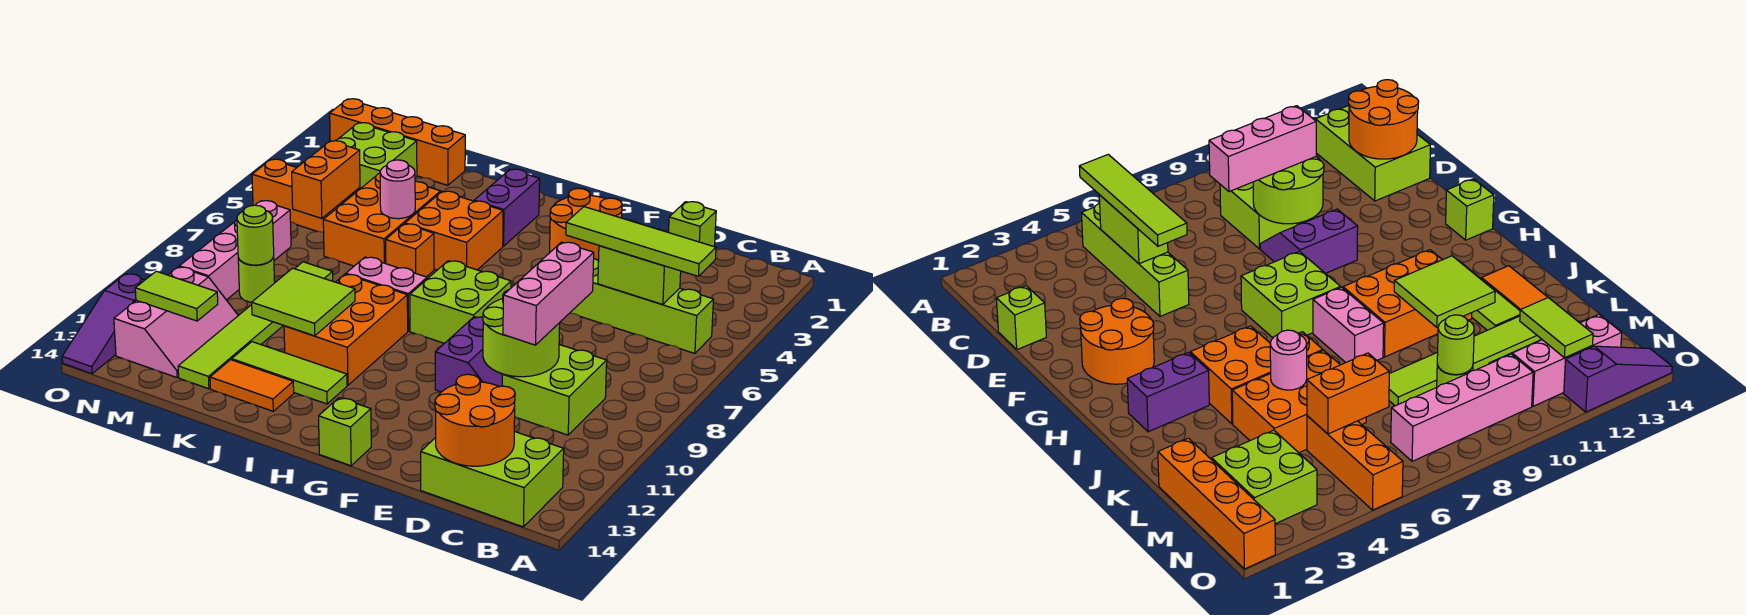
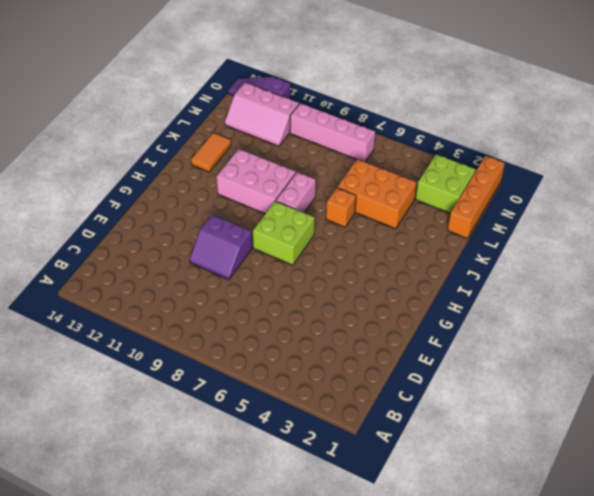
pink brick I9:J11 level 1 -> orange brick I9:J11 level 1
none -> lime brick B5:E5 level 1
none -> lime brick B13:D14 level 1
none -> lime brick C9:D10 level 1
none -> lime brick D1 level 1

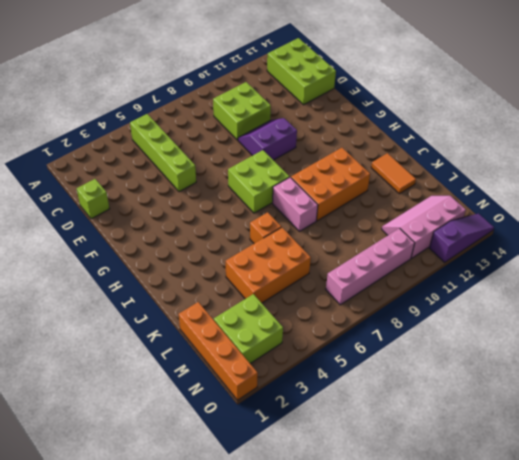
none -> orange round brick F2:G3 level 1
none -> lime brick G14 level 1
none -> purple brick I2:I3 level 1
none -> orange brick I4:J5 level 1

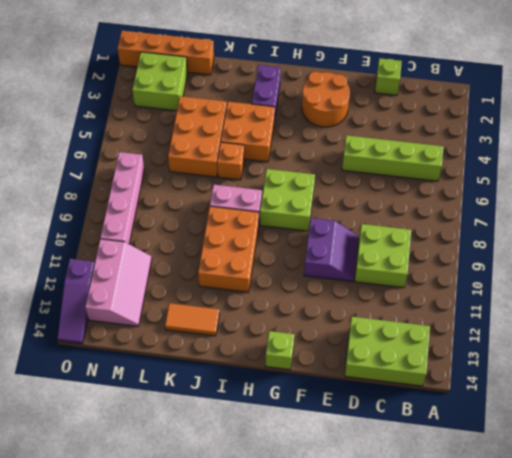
none -> lime tile I12:K12 level 1
none -> lime tile L8:L13 level 1
none -> orange brick M5:O5 level 1
none -> lime round brick M9 level 1

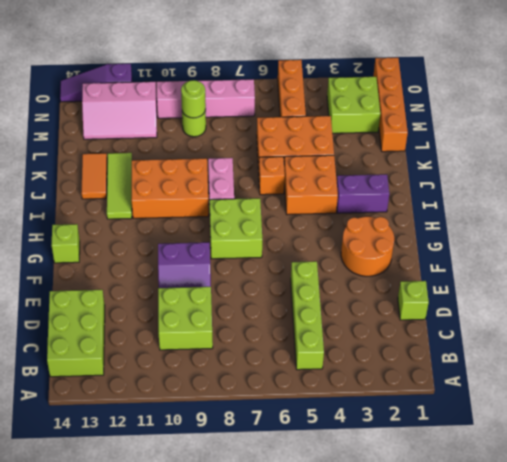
none -> lime tile L8:L13 level 1
none -> lime brick C5:D5 level 2
none -> orange round brick C13:D14 level 2
none -> lime round brick D9:E10 level 2

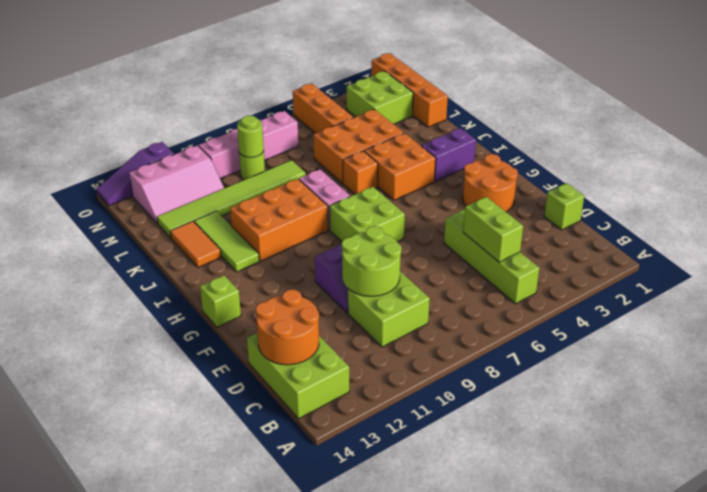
none -> lime tile J10:K11 level 2
none -> pink round brick K5 level 2
none -> orange brick M5:M6 level 2
none -> lime tile M12:N12 level 2

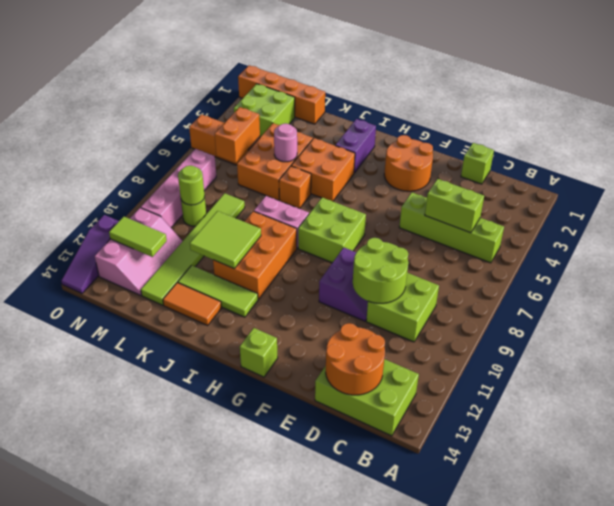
none -> lime tile B5:E5 level 3
none -> pink brick D8:D10 level 3

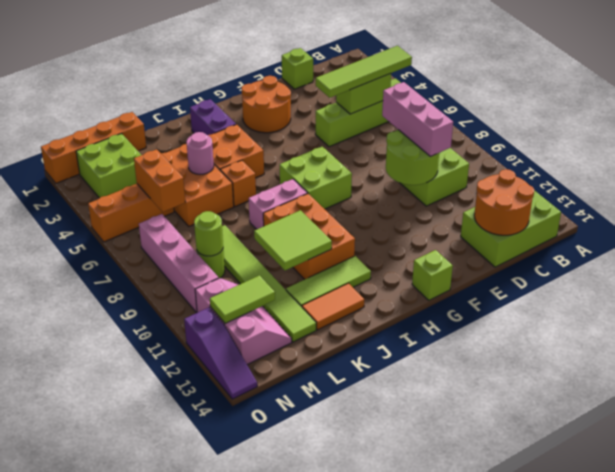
none -> purple slope E9:F10 level 1 top F

